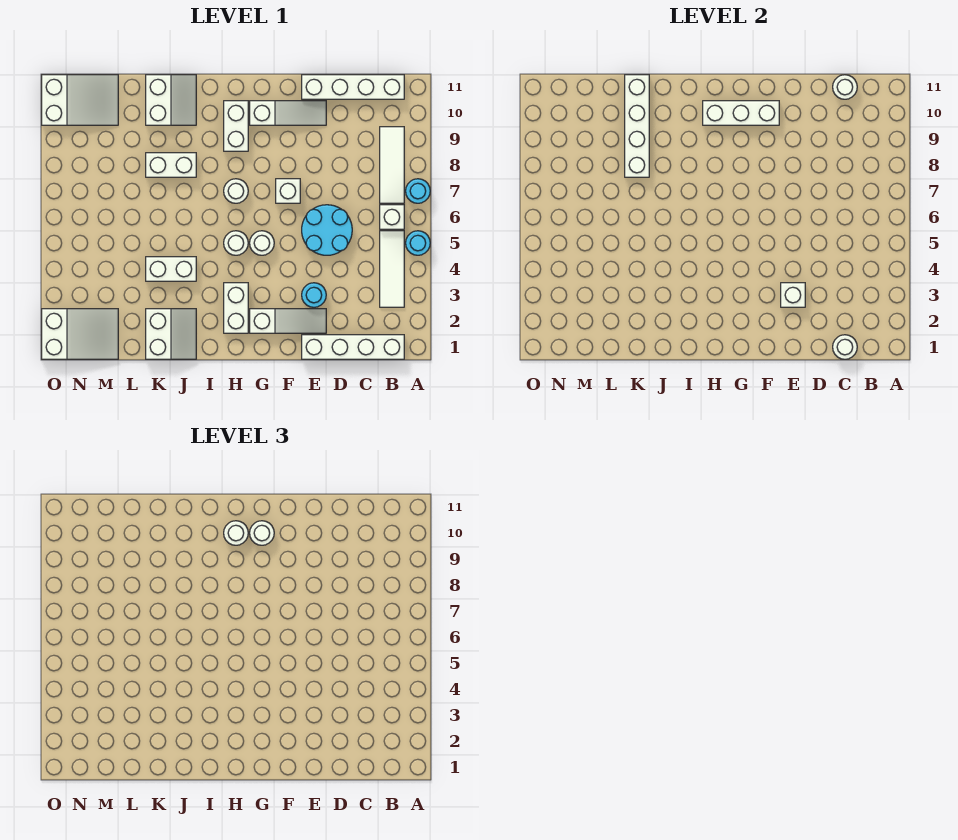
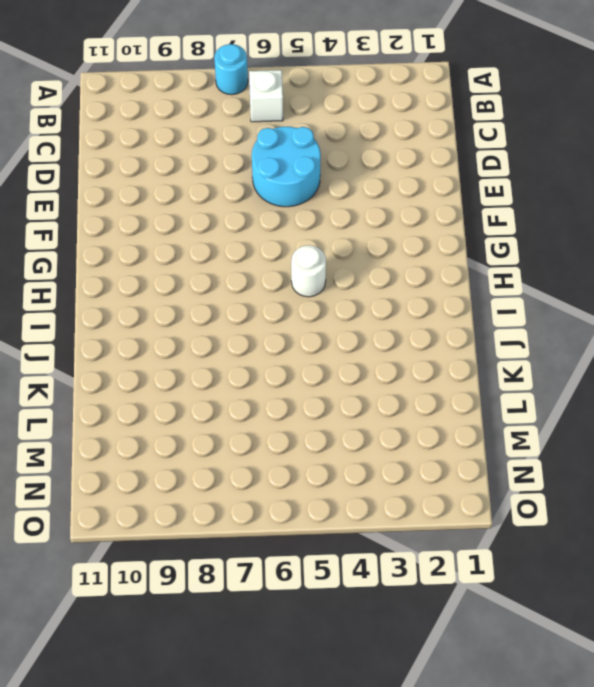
none -> cyan round brick A5 level 1
none -> white brick B1:E1 level 1
none -> white tile B3:B5 level 1
none -> white tile B7:B9 level 1

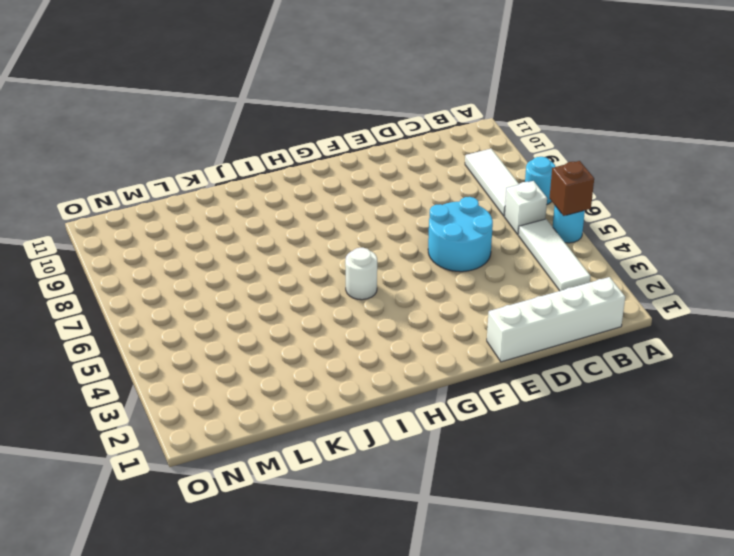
brown brick A5 level 2 -> none
none -> white brick B11:E11 level 1
none -> white slope E2:G2 level 1 top G
none -> cyan round brick E3 level 1
none -> white slope E10:G10 level 1 top G

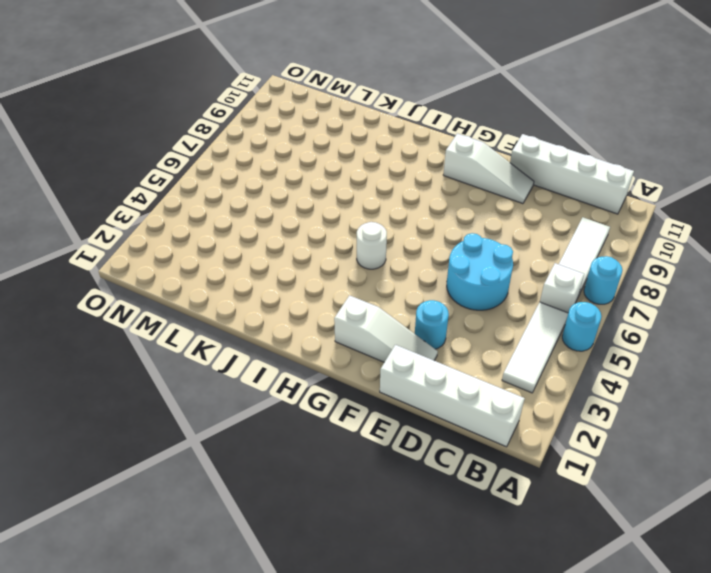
none -> white brick F7 level 1
none -> white round brick G5 level 1
none -> white brick H2:H3 level 1
none -> white round brick H7 level 1

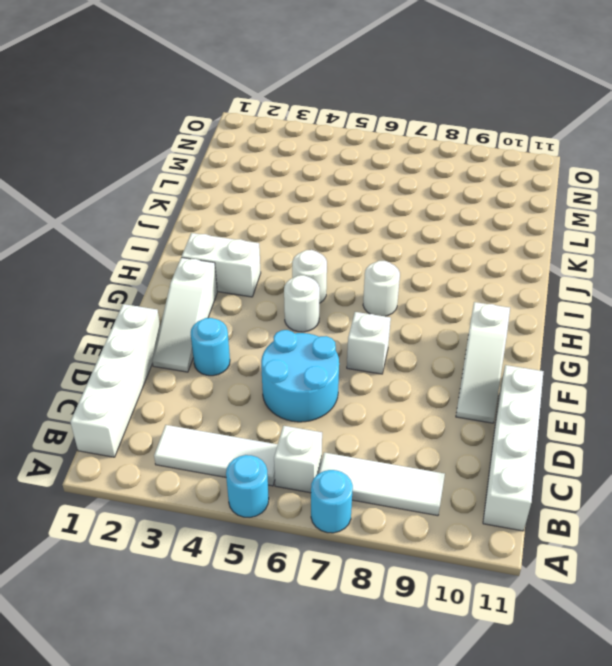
none -> white brick H9:H10 level 1
none -> white slope J1:K2 level 1 top K
none -> white brick J4:K4 level 1
none -> white brick J8:K8 level 1

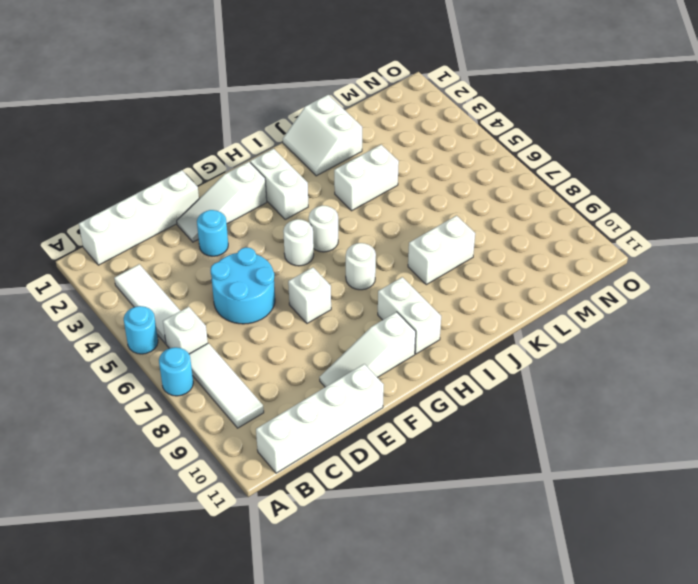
none -> white slope J10:K11 level 1 top K
none -> white slope M1:O2 level 1 top O
none -> white slope M10:O11 level 1 top O
none -> white round brick C1 level 2

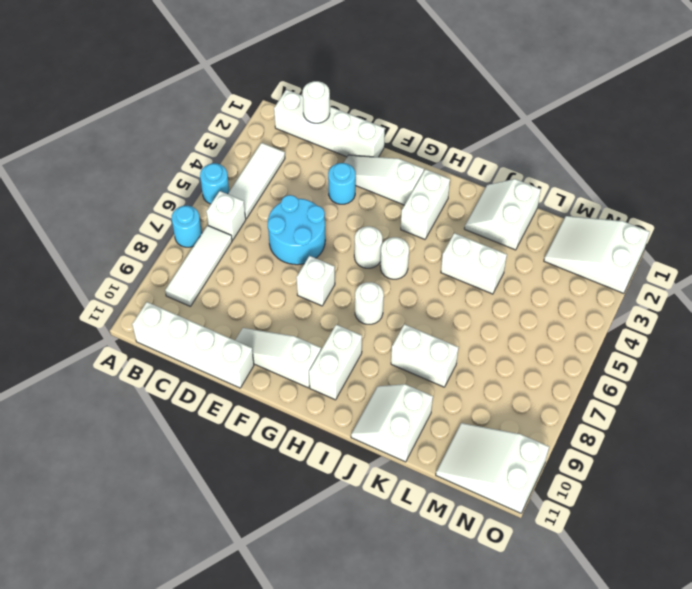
none -> white round brick C11 level 2
none -> white brick E3 level 2
none -> white brick F10:H10 level 2
none -> white brick K8:K11 level 2

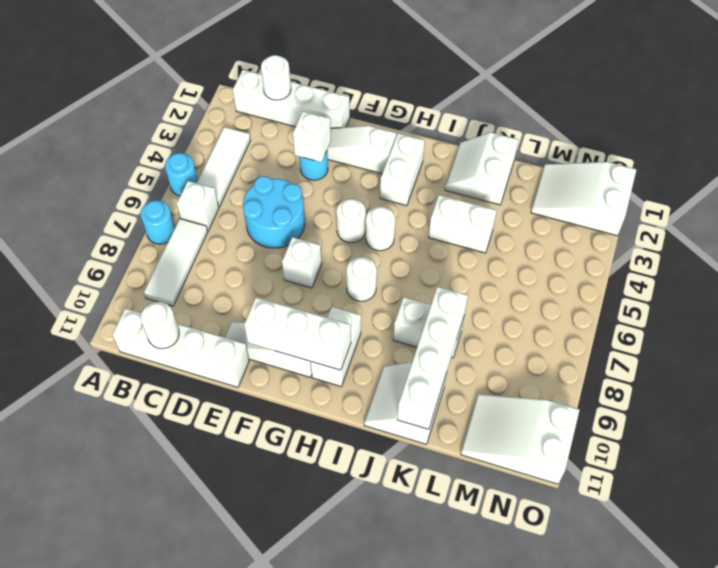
none -> white round brick G10 level 3
none -> white round brick H10 level 3

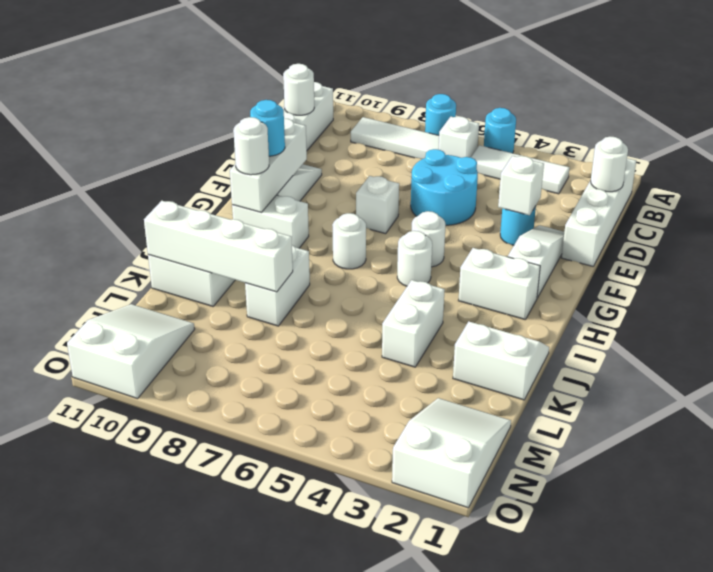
cyan round brick G10 level 3 -> white round brick G10 level 3

